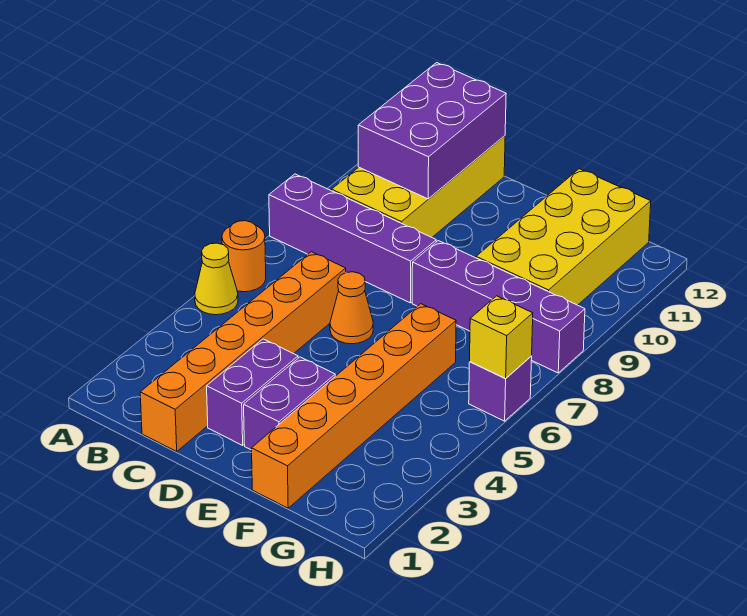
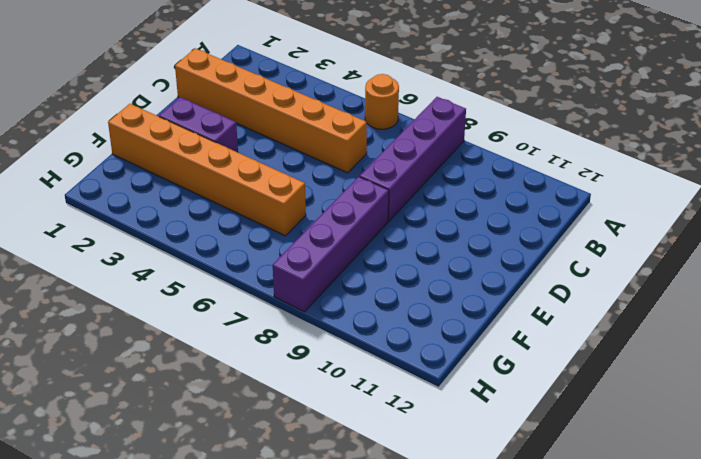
none -> yellow cone A5 level 1
none -> yellow brick B9:C12 level 1
none -> purple brick D2:D3 level 1

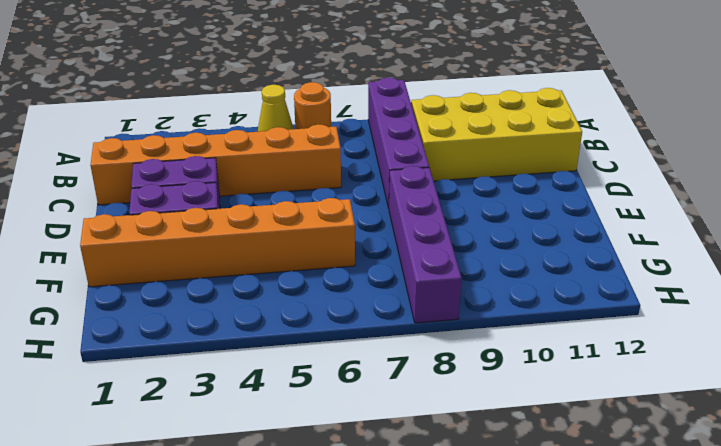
none -> orange cone D6 level 1
none -> yellow brick F9:G12 level 1
none -> purple brick H6 level 1

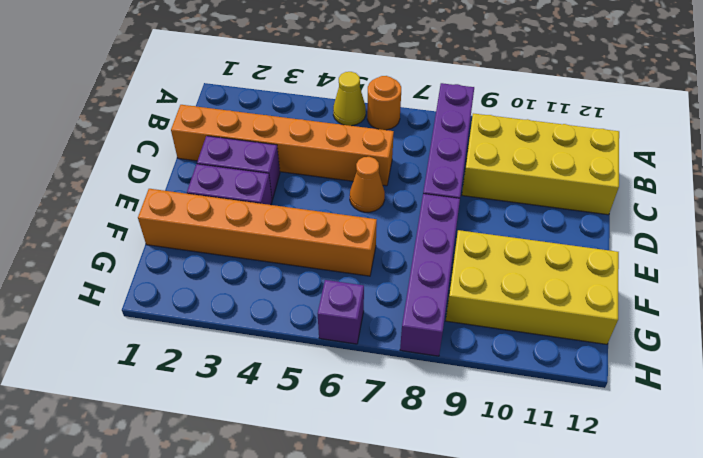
none -> purple brick B10:C12 level 2
none -> yellow brick H6 level 2

